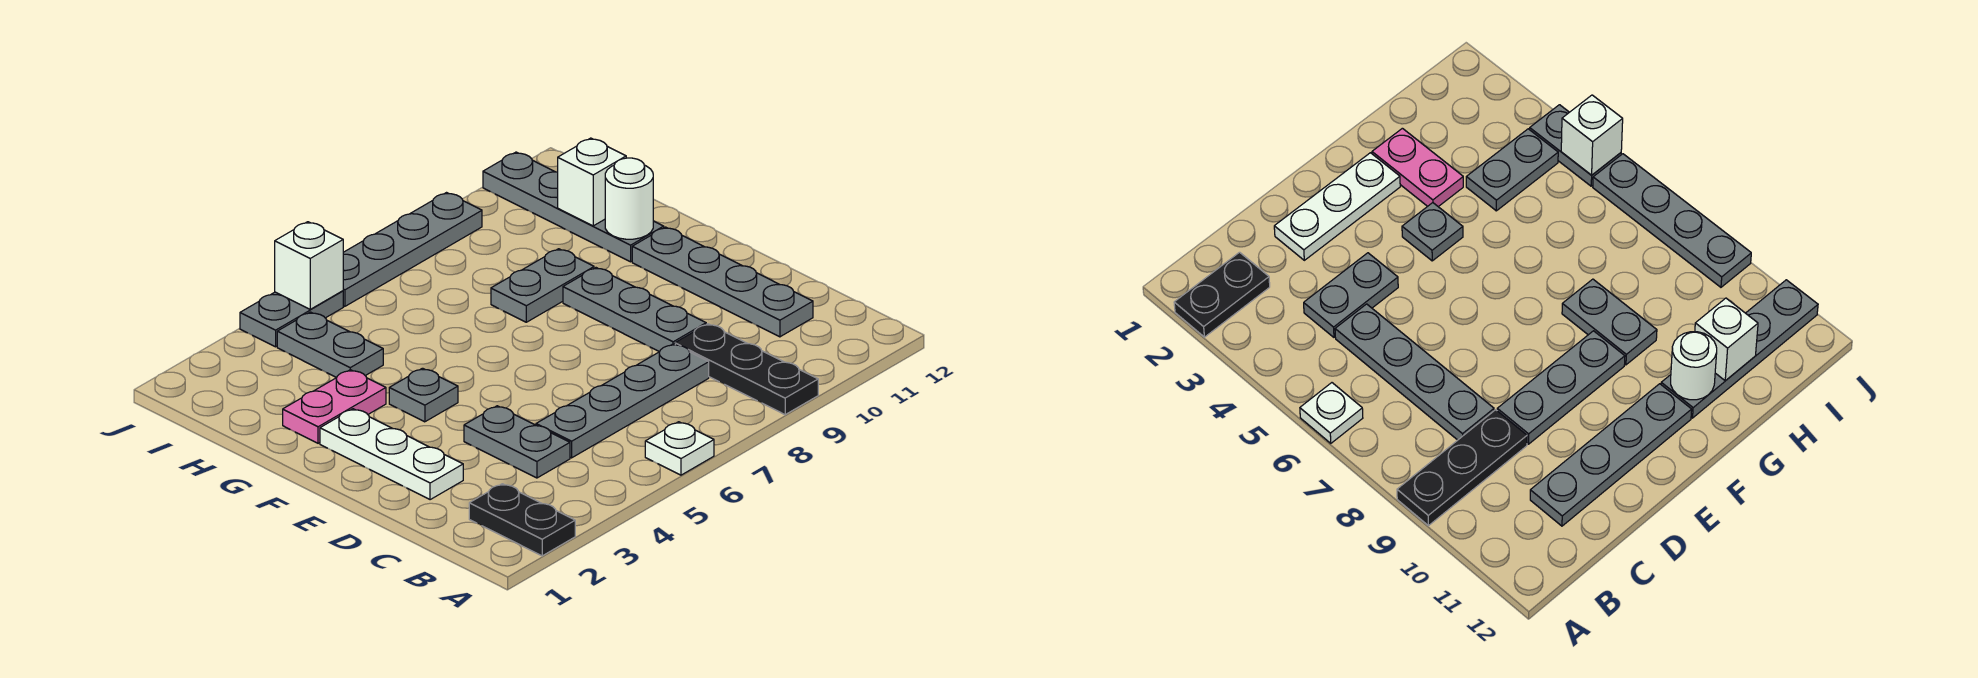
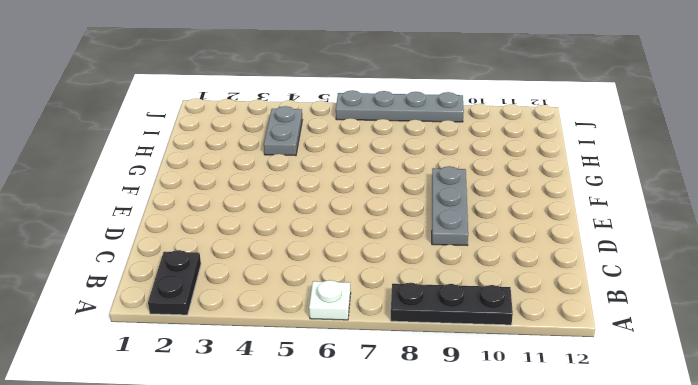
black plate A8:A10 level 1 -> black plate A9:C9 level 1
none -> grey plate C4:D4 level 1
none -> grey plate C5:C8 level 1
none -> grey plate C11:F11 level 1

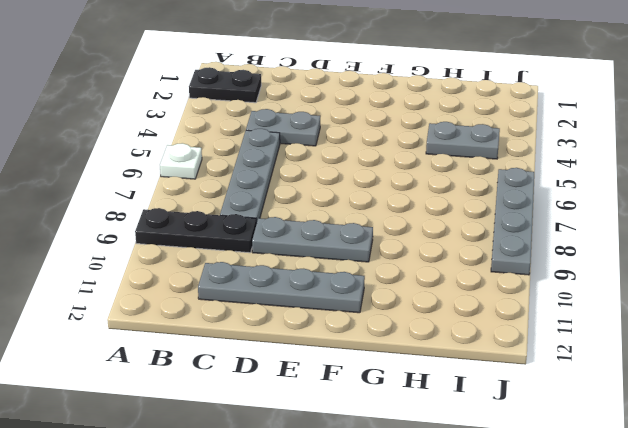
none -> white plate D2:F2 level 1
none -> grey plate F4 level 1
none -> pink plate G2:G3 level 1

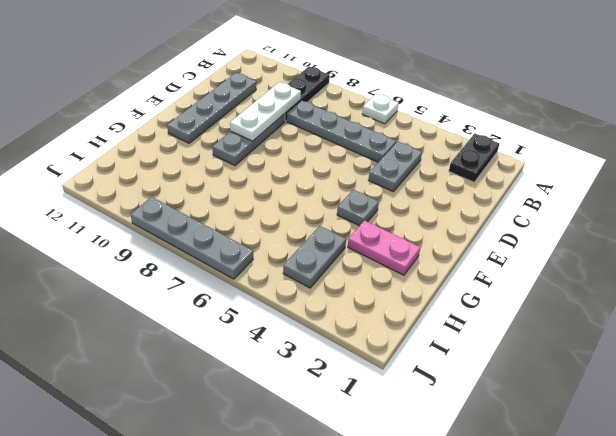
white plate C9:E9 level 2 -> white plate D2:F2 level 1
none -> grey plate G8:G9 level 1
none -> grey plate G11:J11 level 1
none -> grey plate J4:J5 level 1

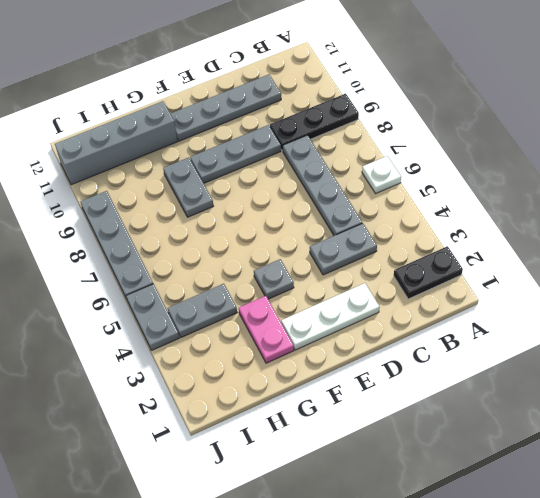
grey brick G11:J11 level 1 -> grey plate G11:J11 level 1
none -> white round brick G11 level 2
none -> white brick H11 level 2
none -> white brick J5 level 2

